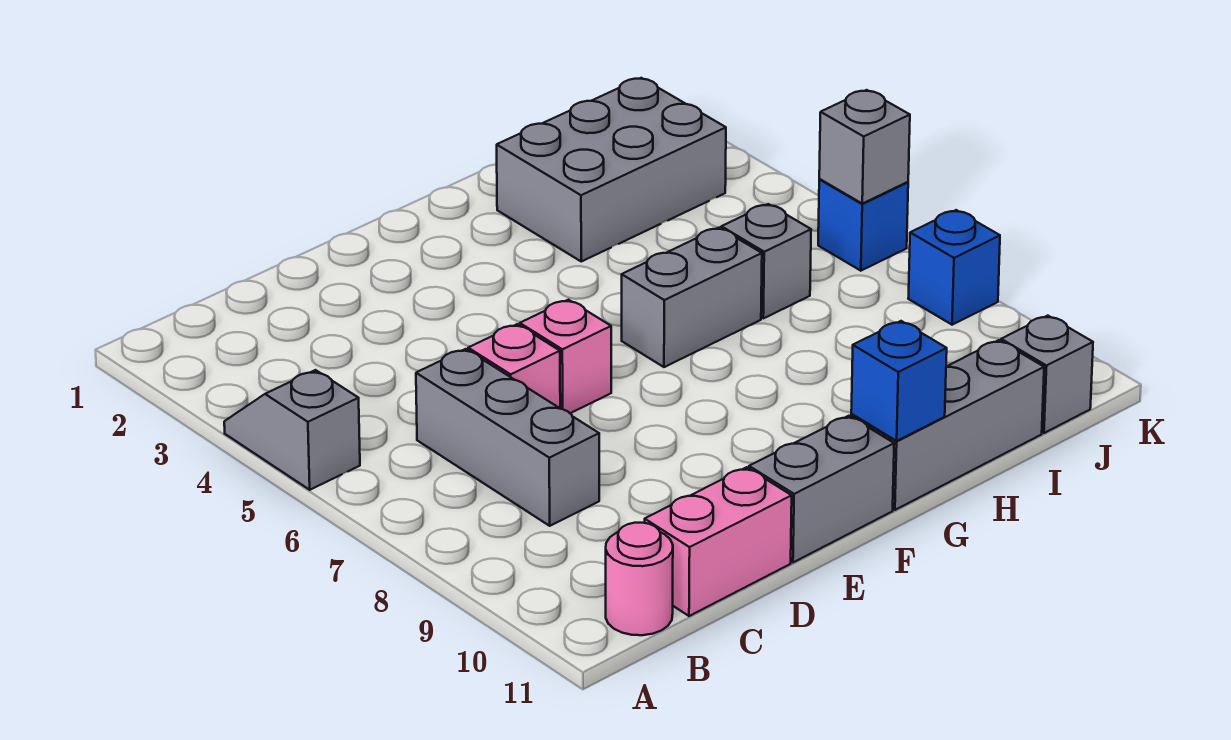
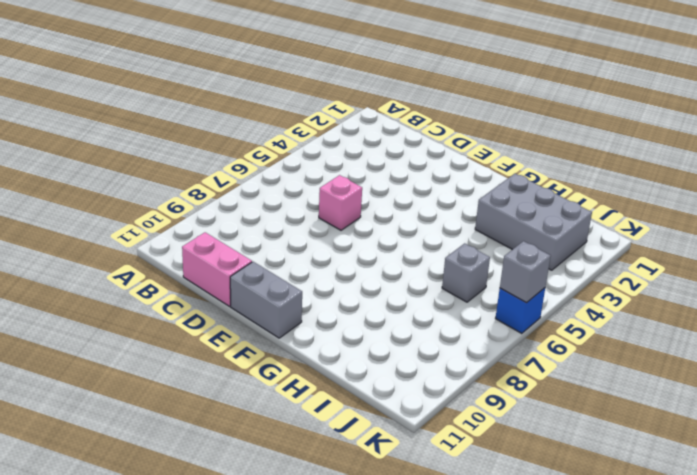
none -> grey slope A4:A5 level 1 top 5
none -> pink round brick B11 level 1
none -> grey brick C6:C8 level 1

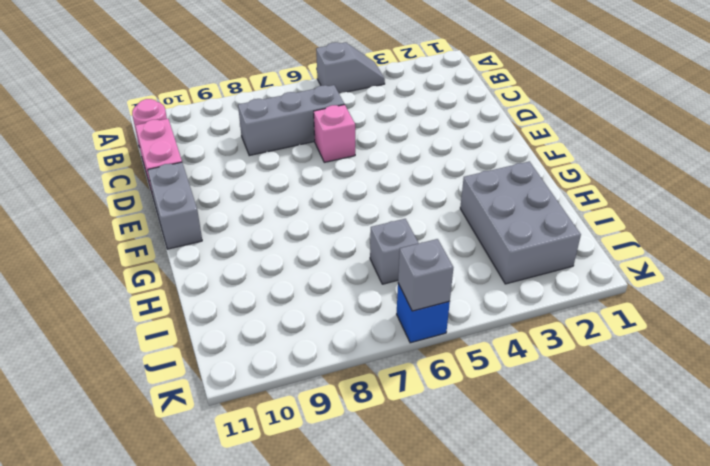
none -> pink brick E6 level 1
none -> grey brick G6:H6 level 1
none -> grey brick G11:I11 level 1

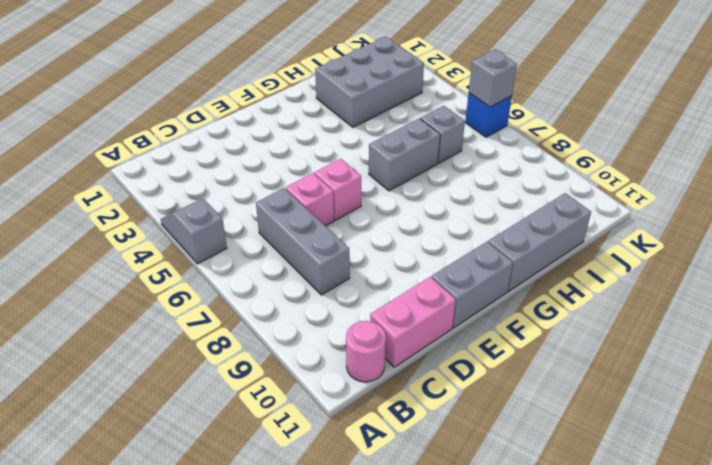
none -> grey brick J11 level 1
none -> blue brick K8 level 1
none -> blue brick G11 level 2

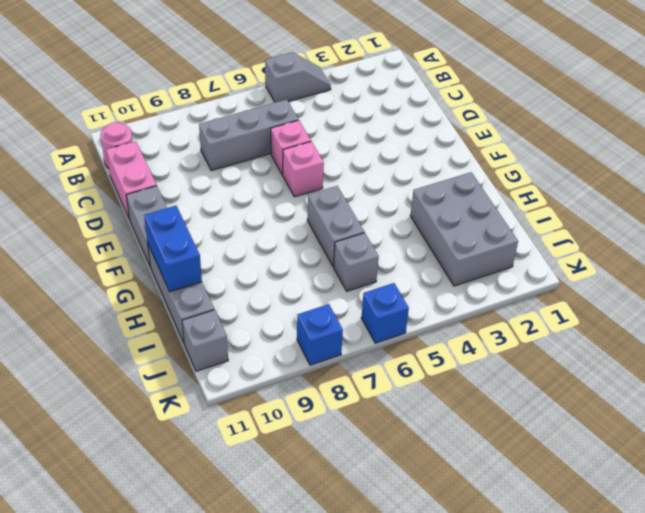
blue brick G11:H11 level 2 -> blue brick G11 level 2
none -> grey brick K6 level 2

